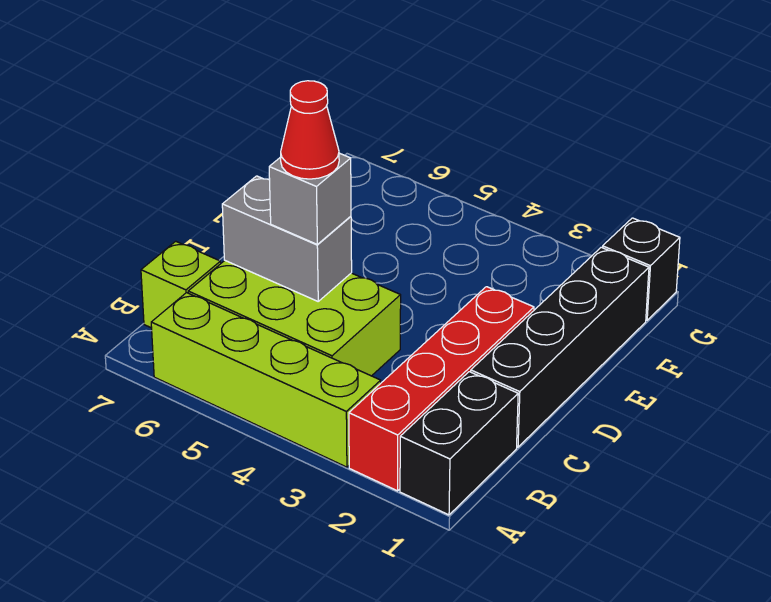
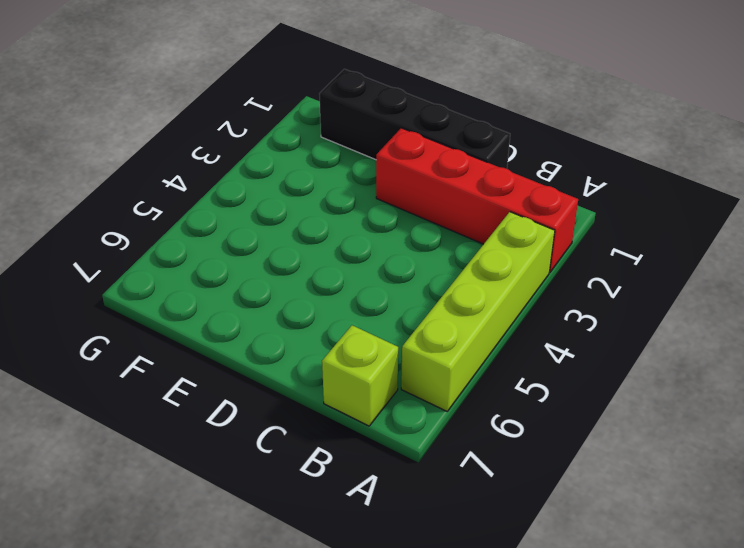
none -> black brick A1:B1 level 1
none -> lime brick B4:C6 level 1

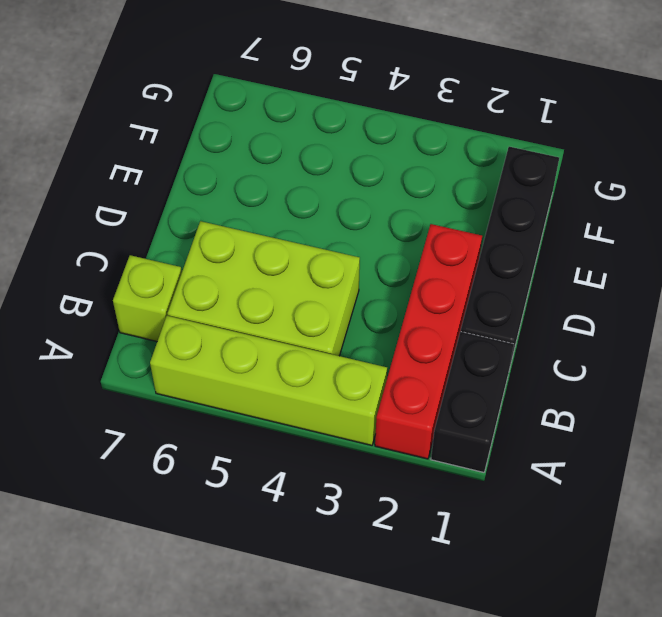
none -> black brick G1 level 1
none -> grey brick C5:C6 level 2

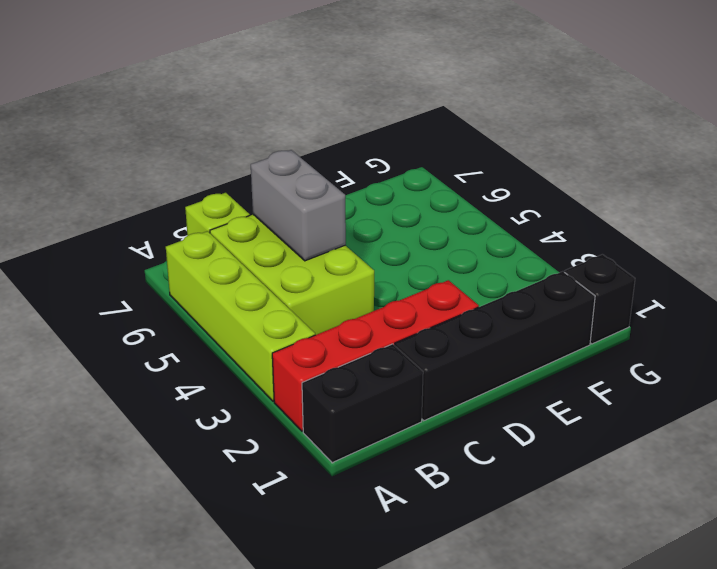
none -> grey brick C5 level 3
none -> red cone C5 level 4

